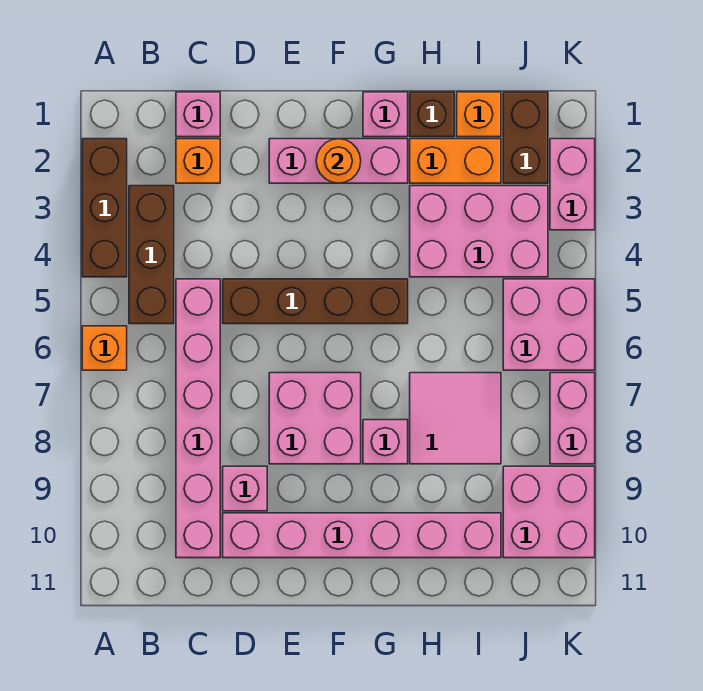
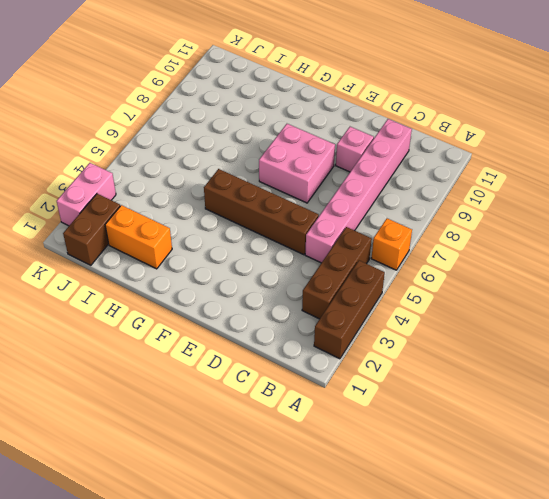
none -> pink brick C1 level 1
none -> orange brick C2 level 1
none -> pink brick D10:I10 level 1

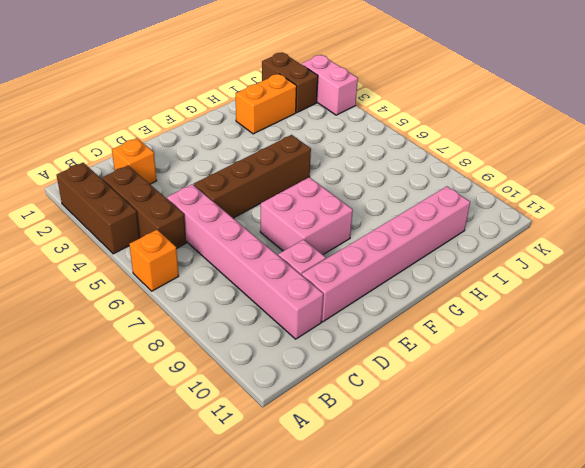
none -> pink brick C1 level 1
none -> pink brick E2:G2 level 1
none -> pink brick G1 level 1

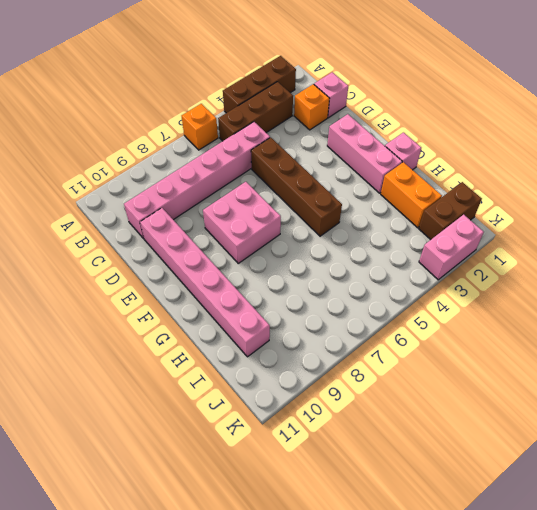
none -> pink brick D9 level 1
none -> pink brick G8 level 1
none -> brown brick H1 level 1

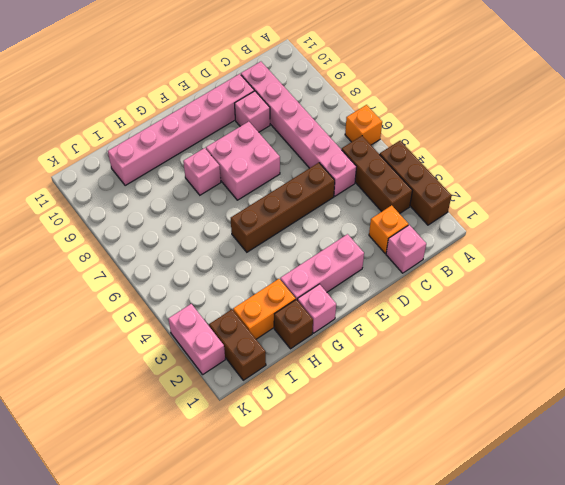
none -> pink brick H3:J4 level 1
none -> pink tile H7:I8 level 1
none -> orange brick I1 level 1

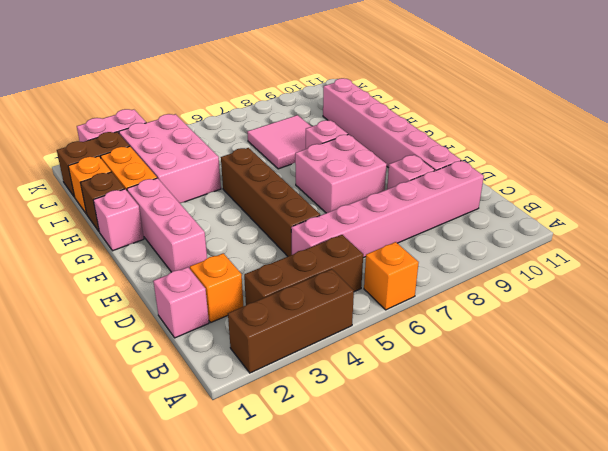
none -> pink brick J5:K6 level 1
none -> pink brick J9:K10 level 1
none -> pink brick K7:K8 level 1

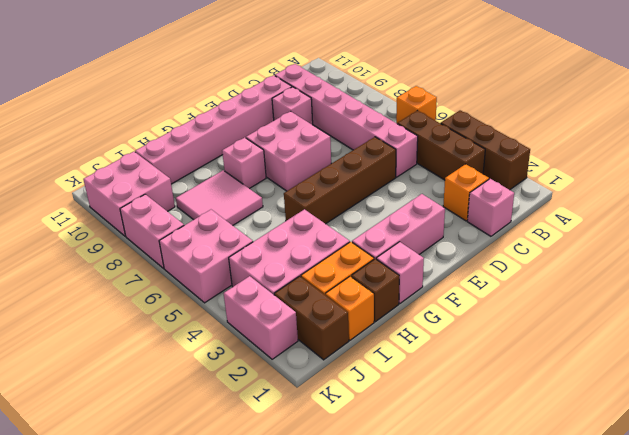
none -> orange round brick F2 level 2

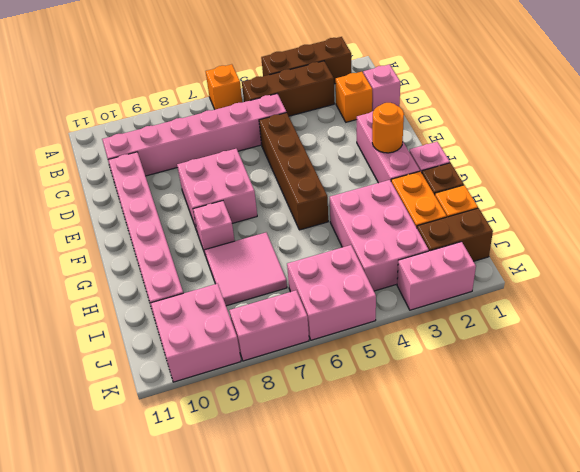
none -> pink brick D9 level 1

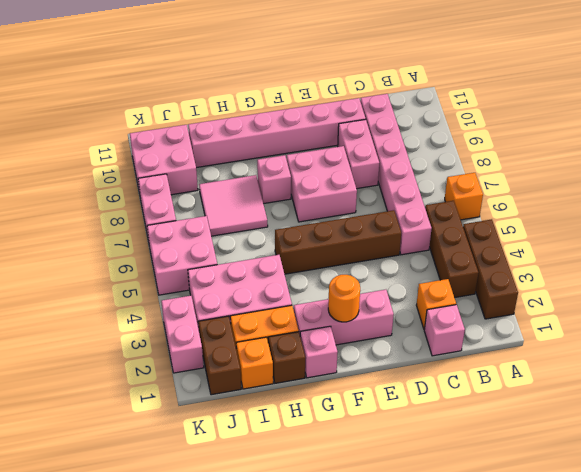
pink brick D8:D9 level 1 -> pink brick D9 level 1

